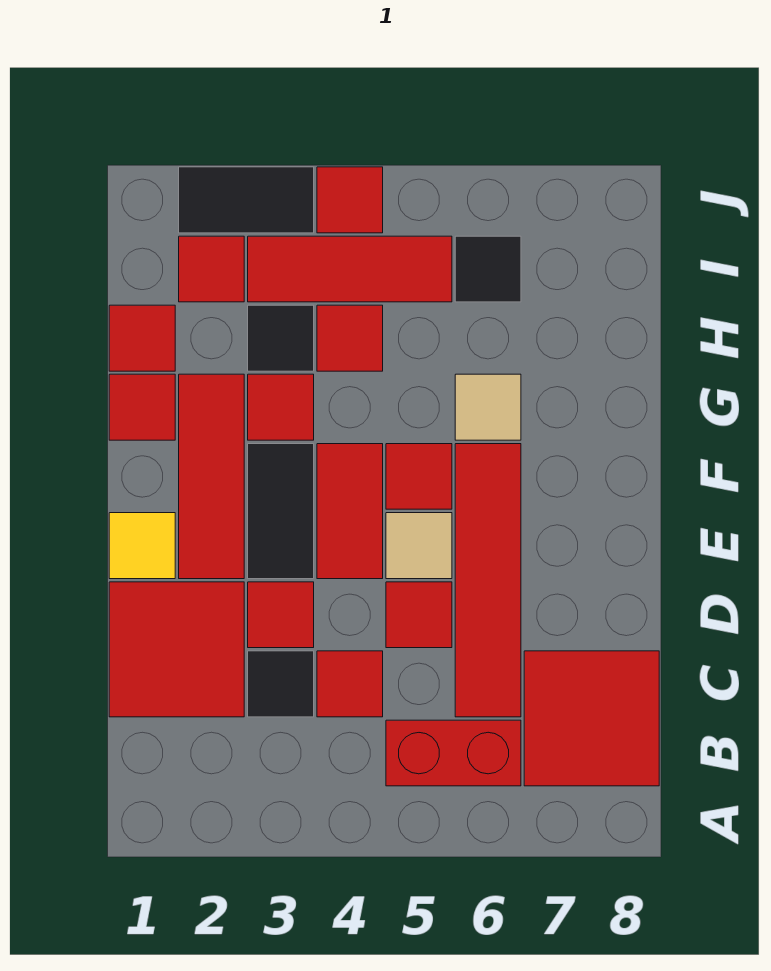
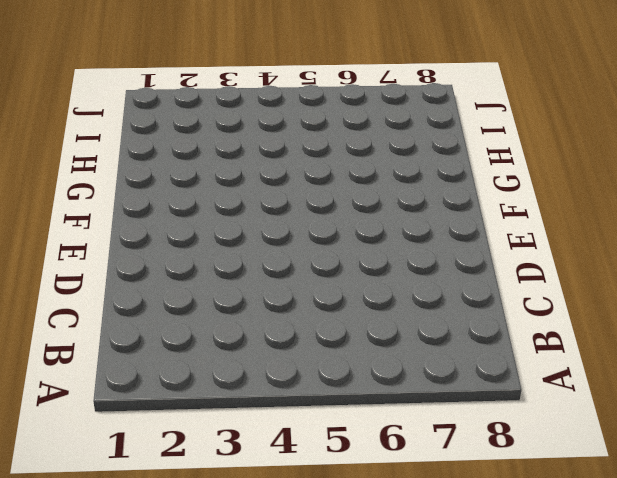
none -> red brick B5:B6 level 1
none -> red tile B7:C8 level 1
none -> red tile C1:D2 level 1

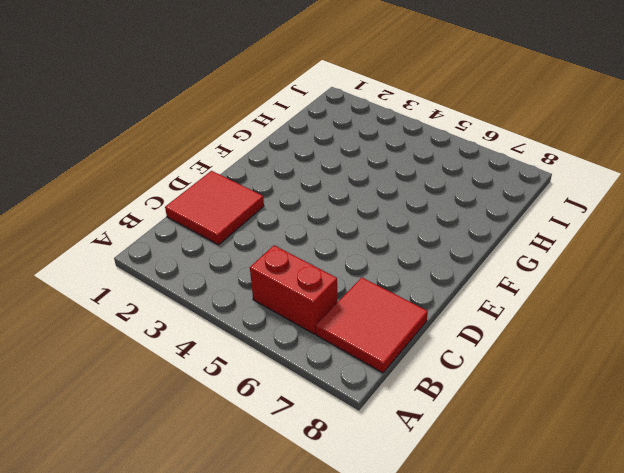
none -> black tile C3 level 1
none -> red tile C4 level 1
none -> red tile C6:F6 level 1

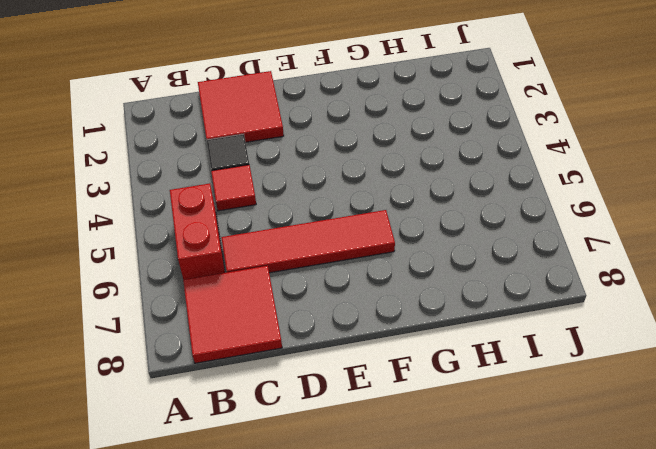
none -> red tile D3 level 1
none -> red tile D5 level 1
none -> yellow tile E1 level 1

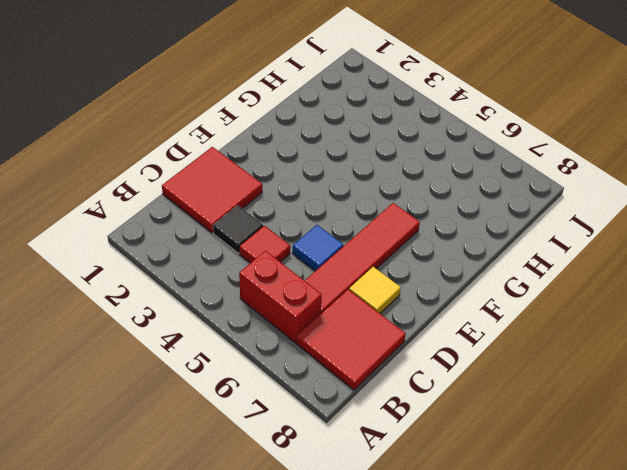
blue tile D5 level 1 -> red tile D5 level 1
yellow tile D7 level 1 -> yellow tile E1 level 1
none -> red tile D3 level 1
none -> red tile E2:G2 level 1
none -> black tile E3:F3 level 1

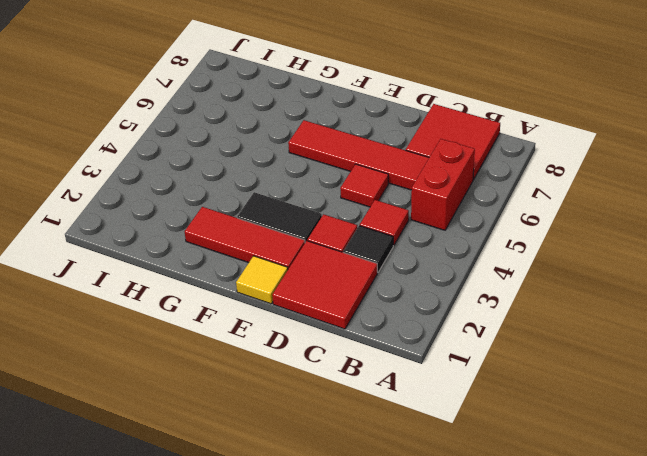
none -> red tile E4:F4 level 1
none -> tan tile E5 level 1
none -> red tile F5 level 1

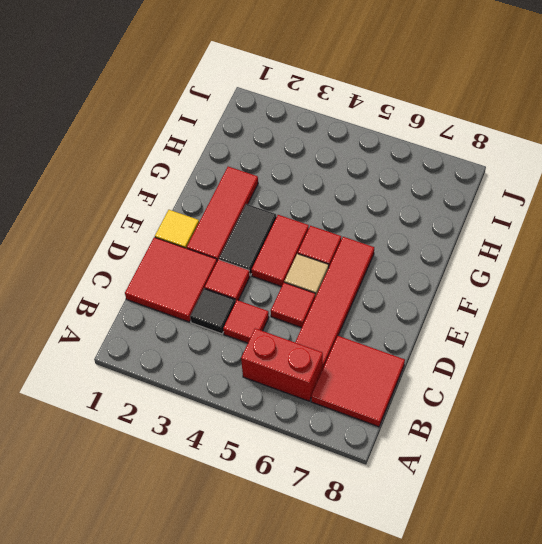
none -> red tile G1 level 1
none -> red tile G3 level 1
none -> tan tile G6 level 1

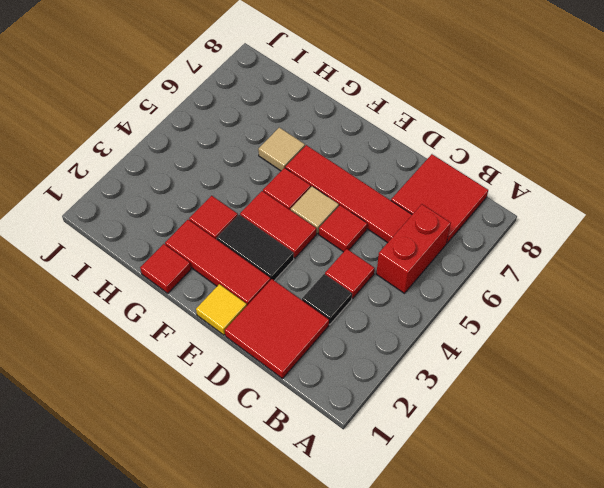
none -> red tile D3 level 1
none -> red tile H1 level 1
none -> black tile H3 level 1

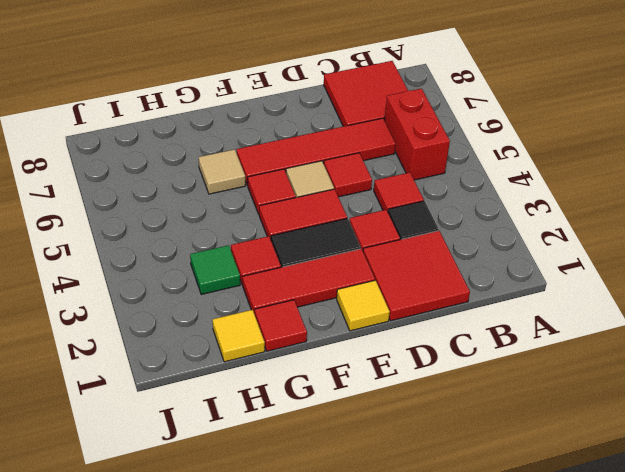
yellow tile H1 level 1 -> red tile H1 level 1
green tile H3 level 1 -> black tile H3 level 1
none -> red tile H4 level 1
none -> red tile I2 level 1
none -> red tile I3:I5 level 1

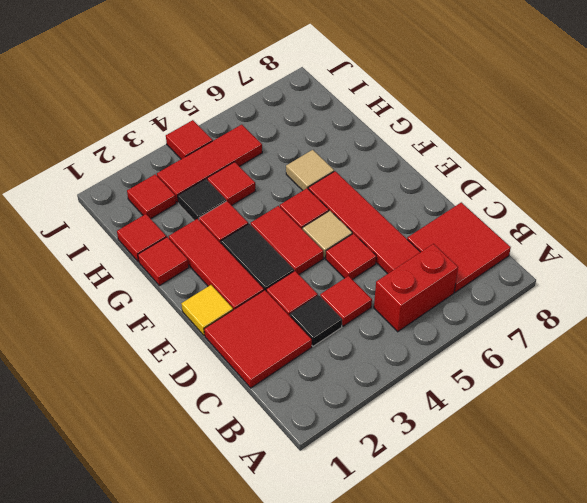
none -> black tile I6 level 1
none -> black tile J2:J3 level 1

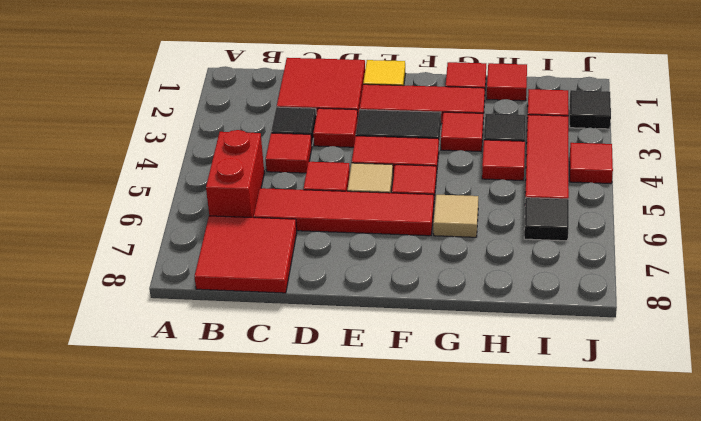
black tile J2 level 1 -> black tile J2:J3 level 1

